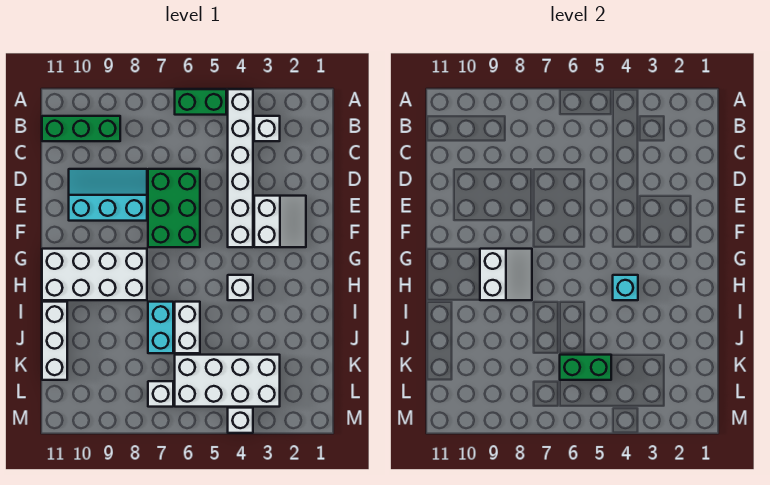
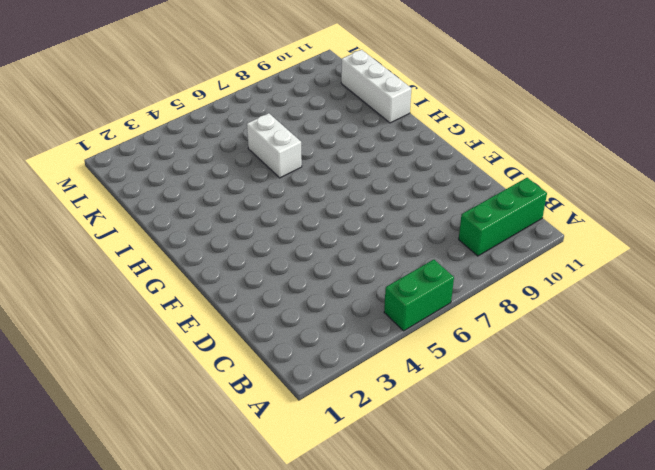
none -> white brick A4:F4 level 1
none -> white brick B3 level 1
none -> green brick D6:F7 level 1

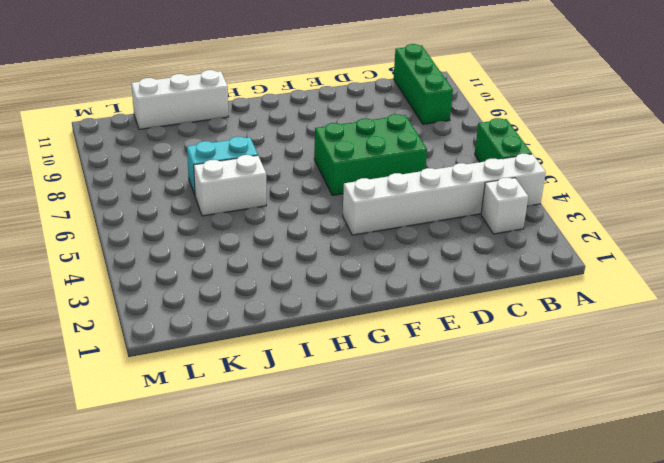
none -> cyan slope D8:E10 level 1 top E
none -> white slope E2:F3 level 1 top 3
none -> white brick G8:H11 level 1

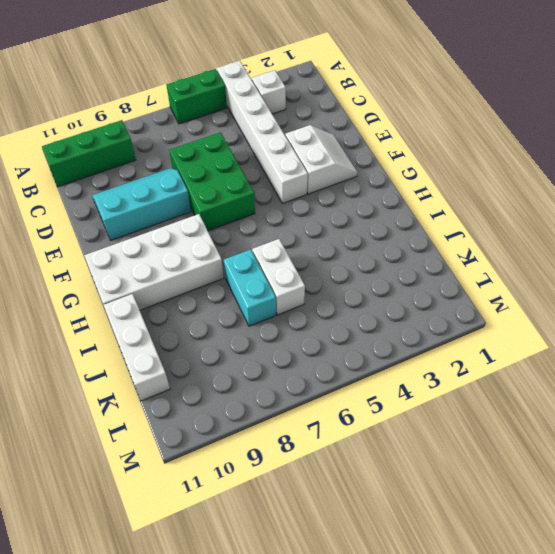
none -> white brick H4 level 1
none -> white brick K3:L6 level 1
none -> white brick L7 level 1

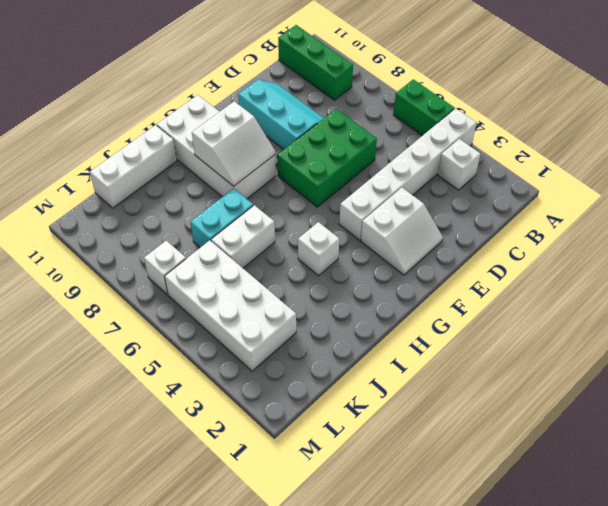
none -> white brick M4 level 1
none -> cyan brick H4 level 2
none -> green brick K5:K6 level 2

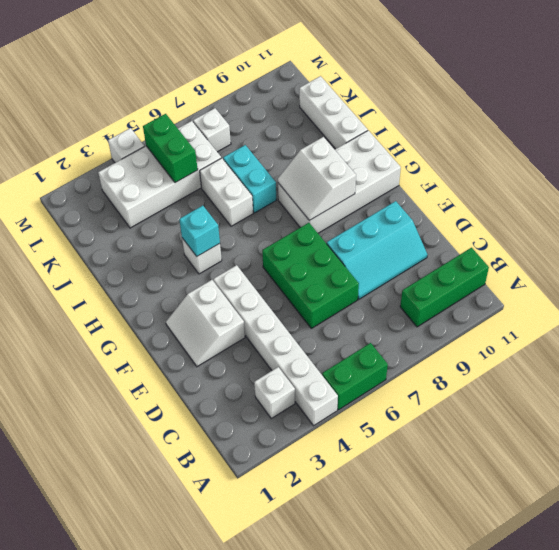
green brick K5:L5 level 2 -> green brick K5:K6 level 2

